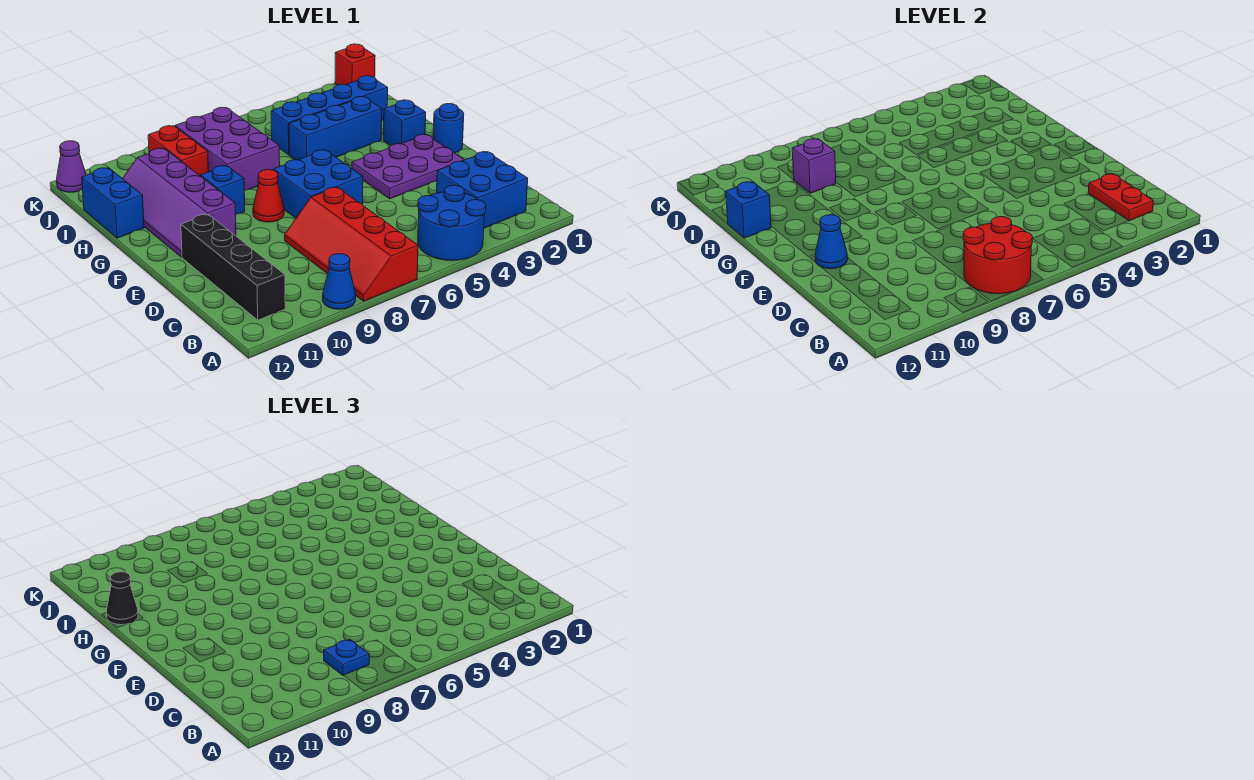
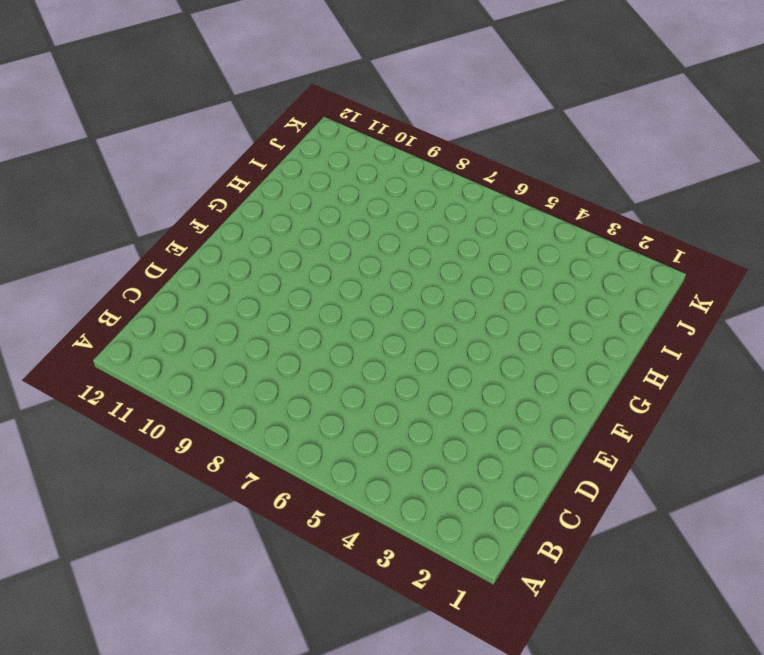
none -> blue round brick A4:B5 level 1
none -> red slope A7:D8 level 1 top 7
none -> blue cone A9 level 1

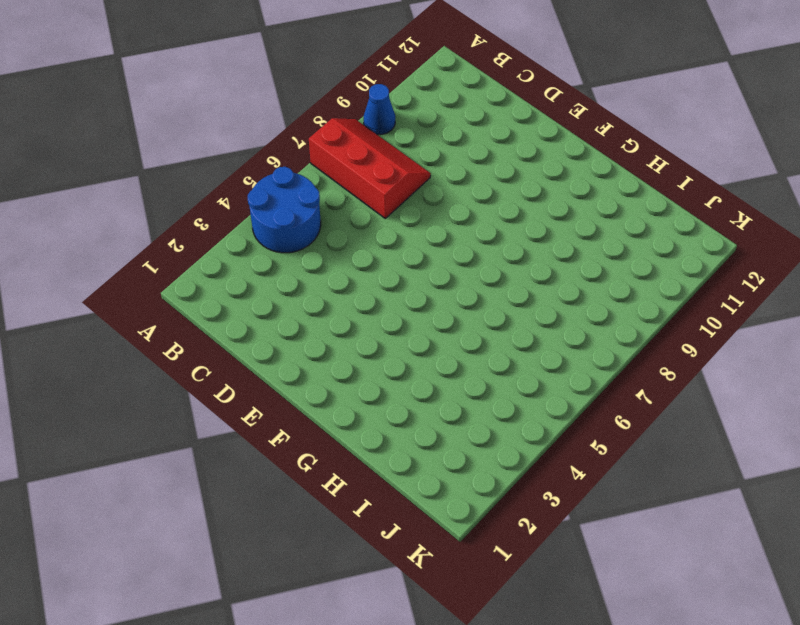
red slope A7:C8 level 1 top 7 -> red slope A7:D8 level 1 top 7
none -> blue brick B2:C3 level 1
none -> black brick B11:E11 level 1
none -> purple plate E2:F4 level 1

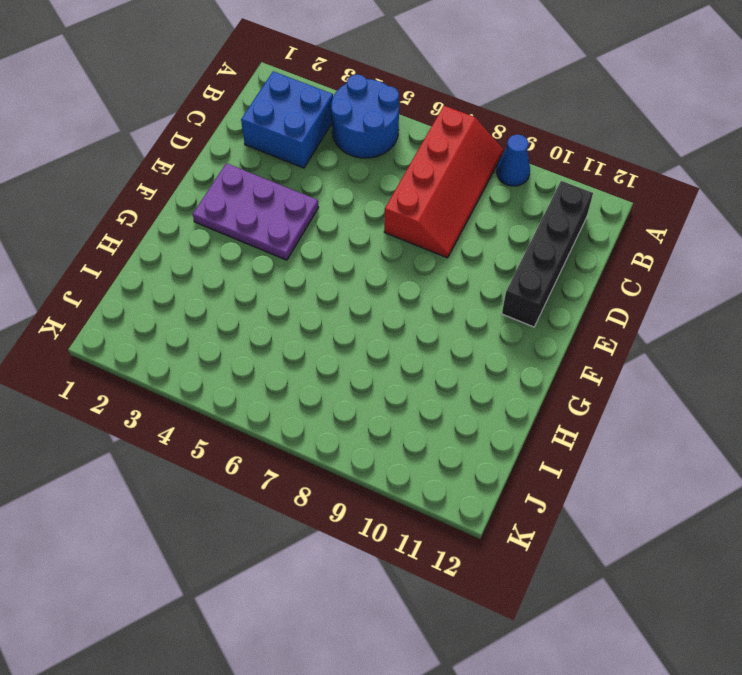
none -> blue brick E6:F7 level 1
none -> blue round brick F1 level 1
none -> red cone F8 level 1

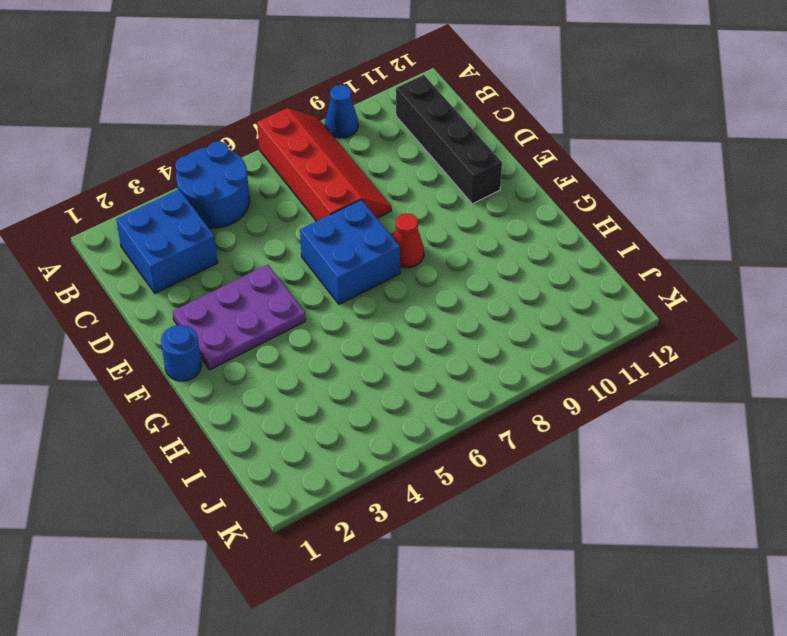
none -> purple slope F10:I11 level 1 top 10
none -> blue brick G2 level 1
none -> blue brick G9 level 1

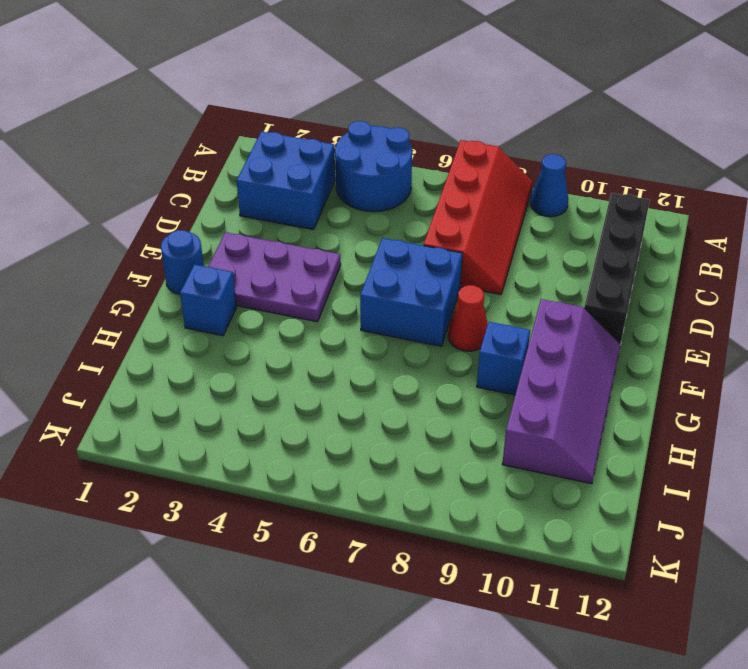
none -> blue brick H3:H5 level 1
none -> purple brick H7:J8 level 1
none -> blue brick H12:I12 level 1

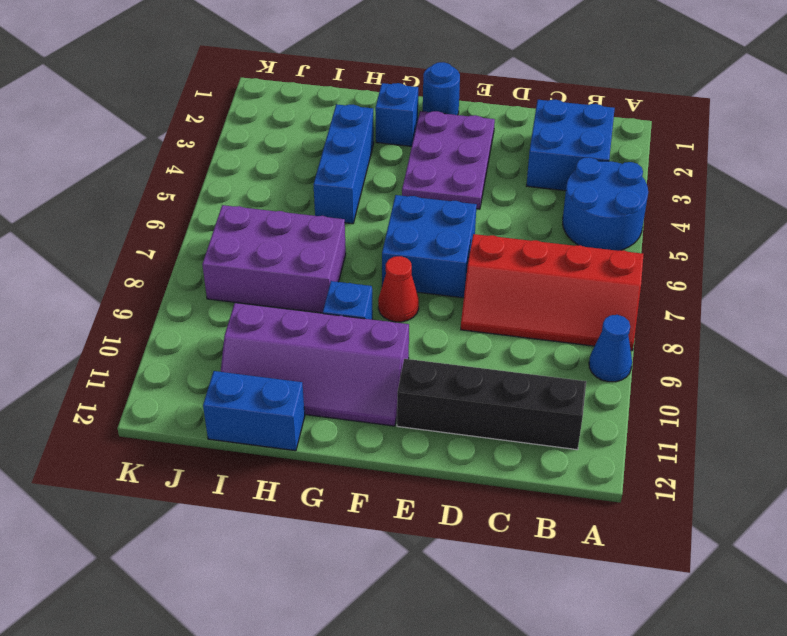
none -> blue brick I2:I5 level 1
none -> red brick I9:J9 level 1
none -> red brick K1 level 1

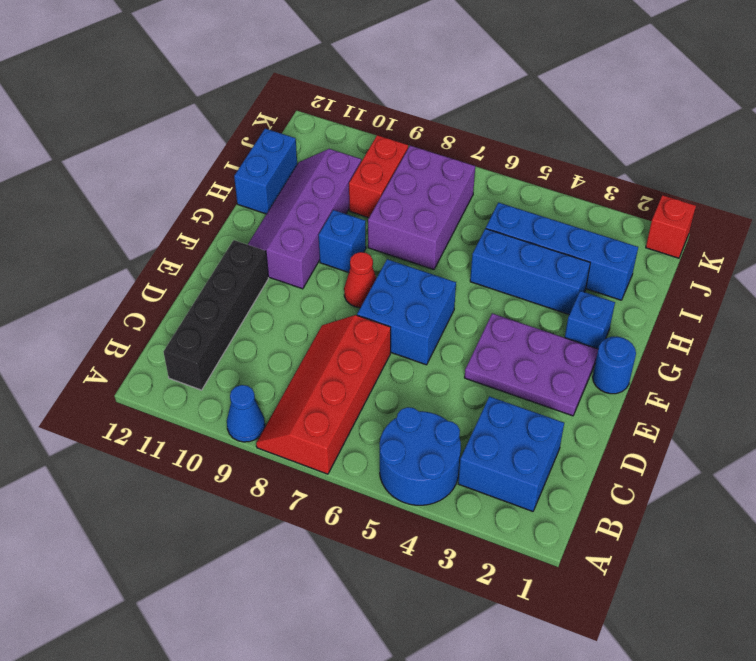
none -> purple cone K12 level 1
none -> red round brick A7:B8 level 2
none -> red plate B2:C2 level 2

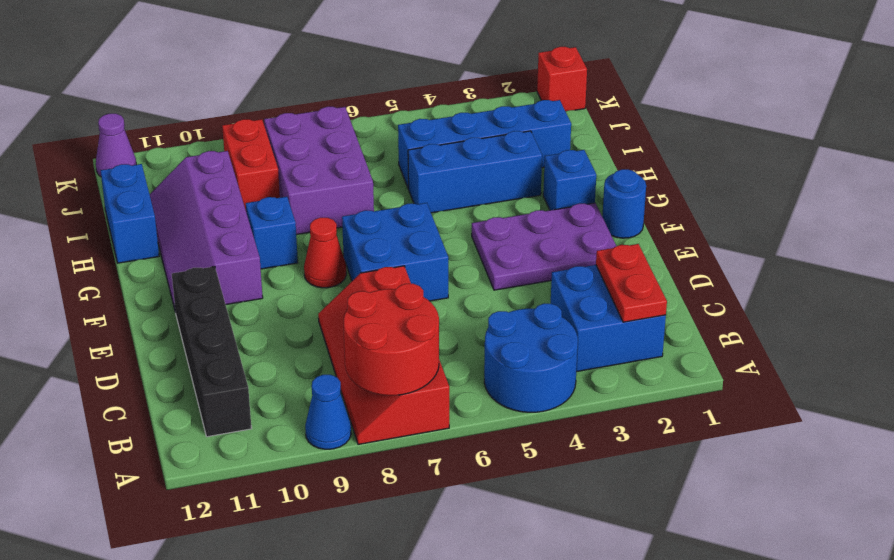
none -> blue cone E11 level 2
none -> blue brick H12 level 2
none -> purple brick I9 level 2

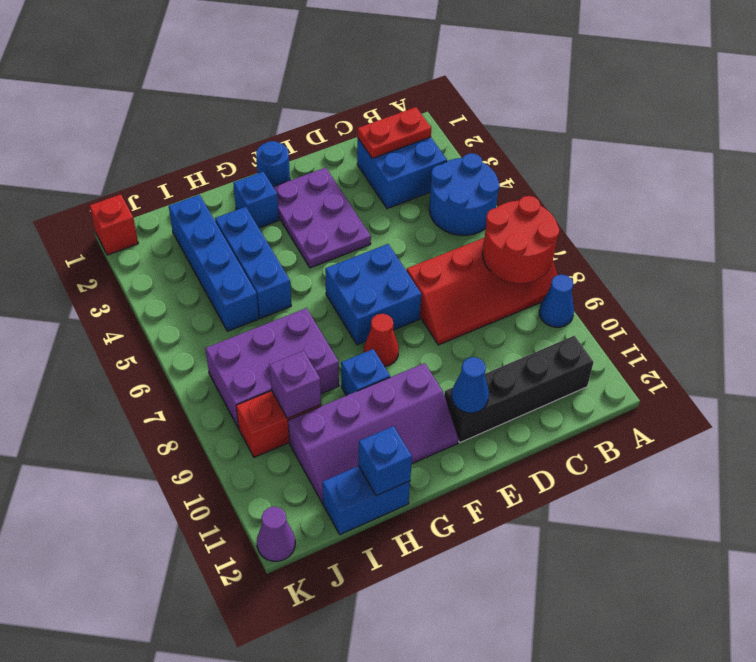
none -> blue plate B8 level 3
none -> black cone H12 level 3

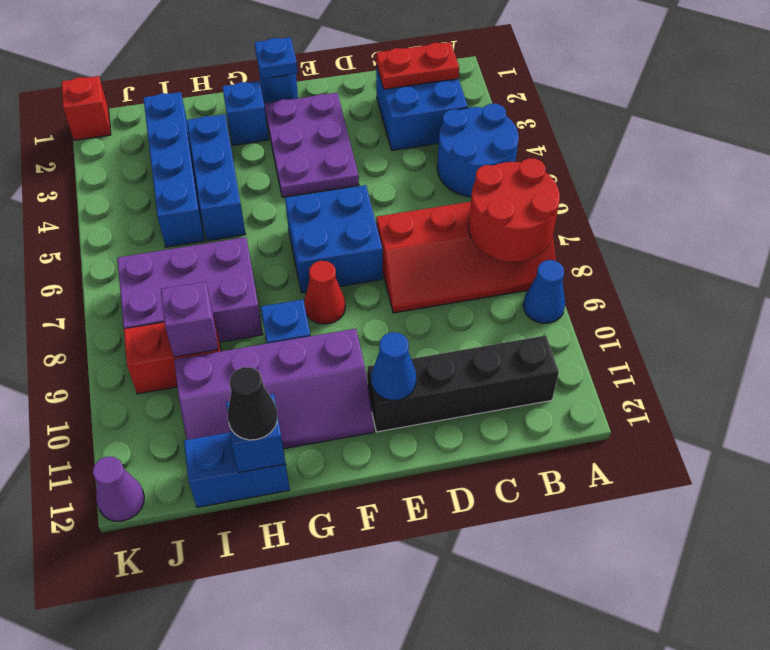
blue plate F1 level 2 -> blue plate B8 level 3

